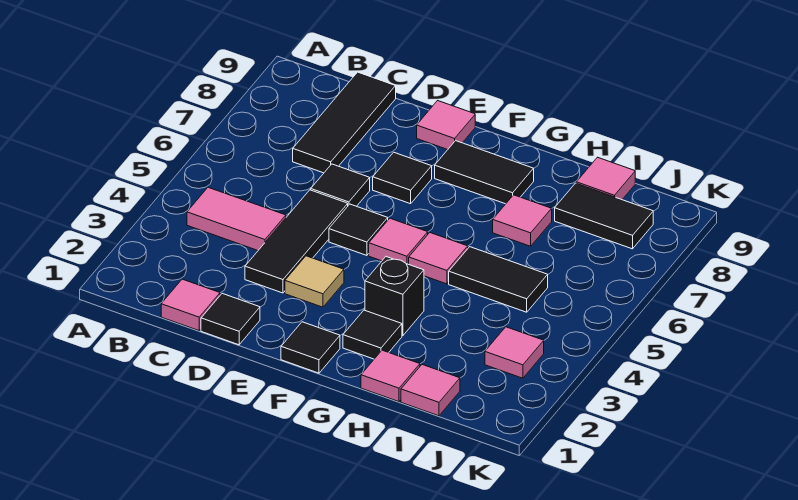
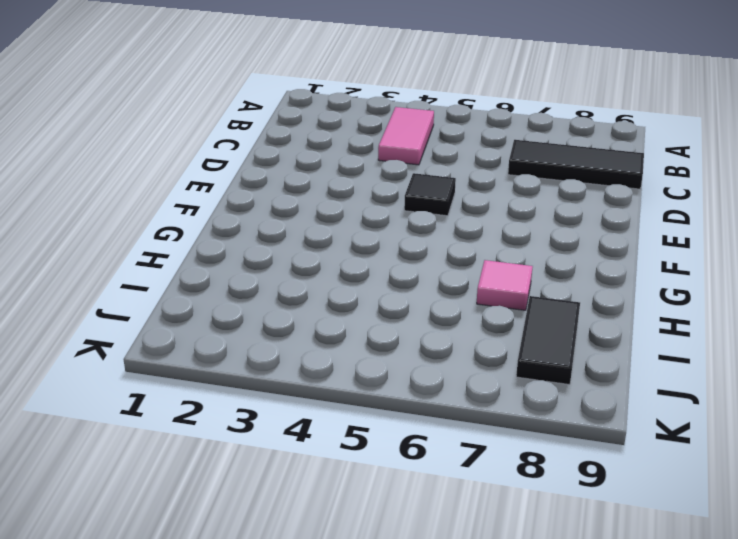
none -> pink tile C1 level 1
none -> black tile D1 level 1
none -> black tile D3:D5 level 1

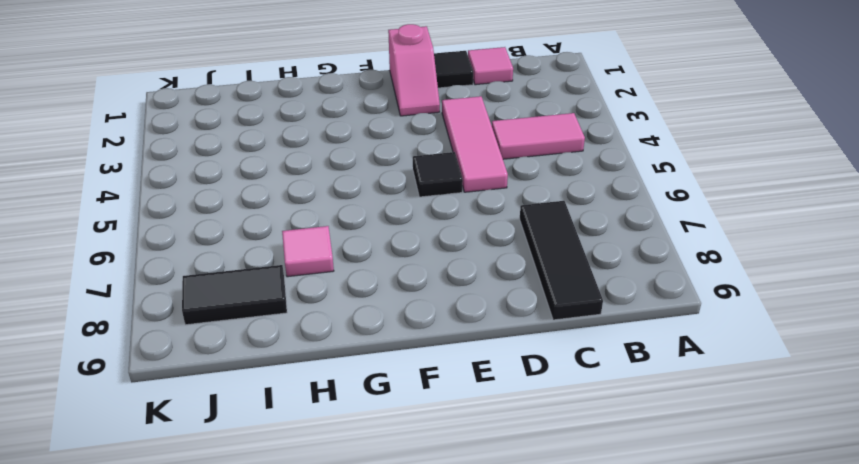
pink tile D3:D5 level 1 -> black tile D3:D5 level 1
pink slope E1:E2 level 1 top 1 -> none
none -> black tile D6 level 1
none -> tan tile E3 level 1
none -> black tile E7 level 1

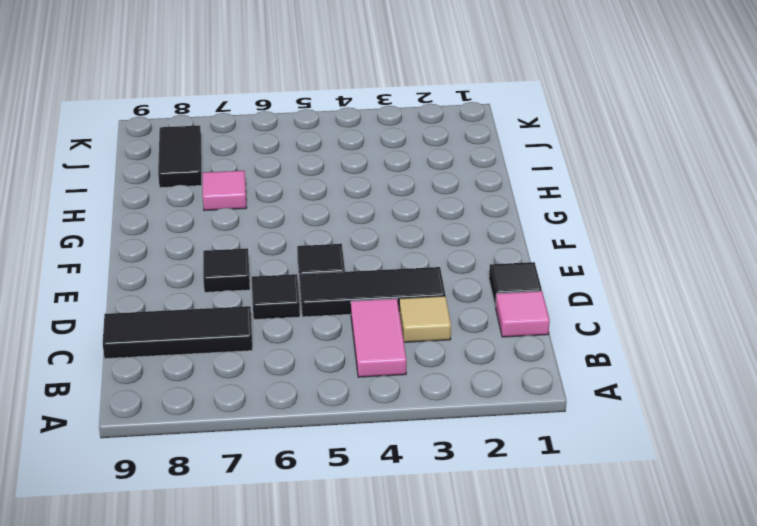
tan tile C3 level 1 -> tan tile E3 level 1
none -> pink tile E9 level 1
none -> black tile F1 level 1
none -> pink tile F5 level 1

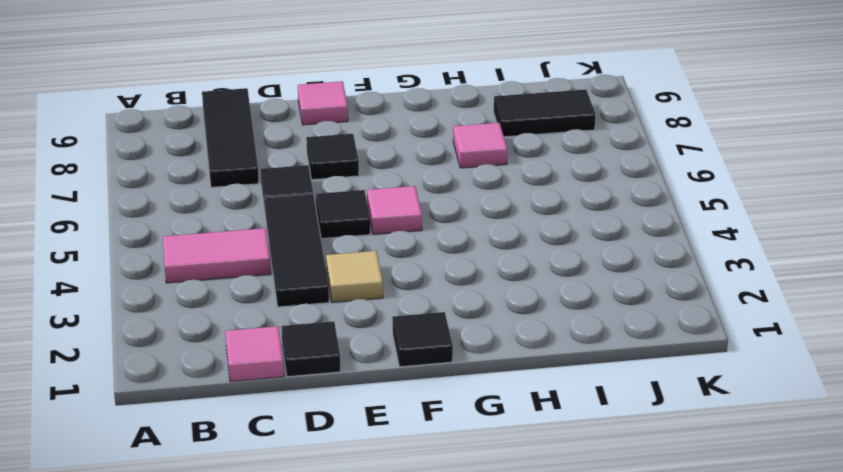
none -> black tile F8:G8 level 1
none -> black tile G2 level 1
none -> black brick G3 level 1

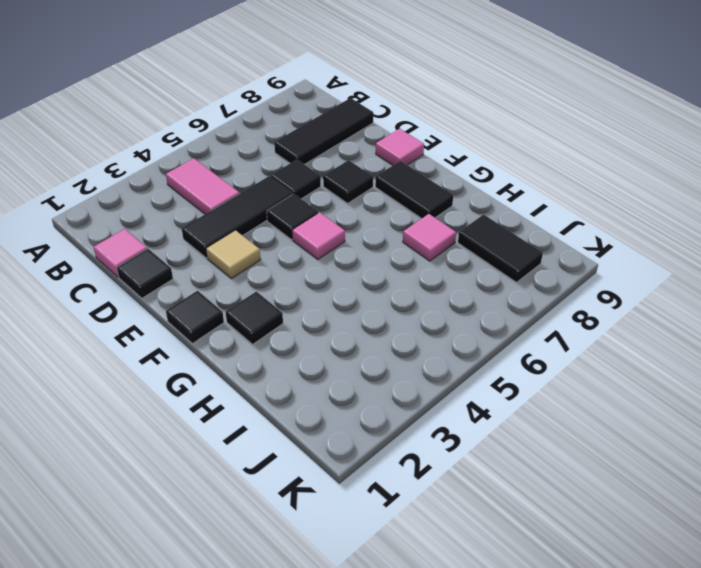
none -> black brick G3 level 1
none -> pink tile G5 level 1
none -> pink tile H1 level 1

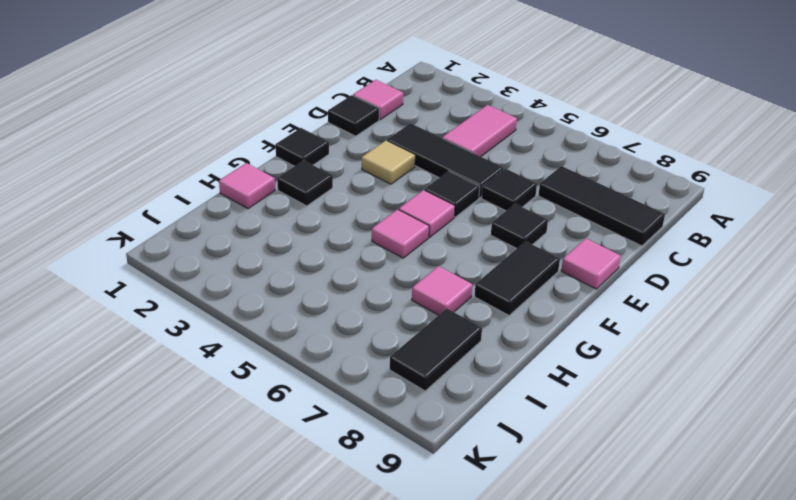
none -> black brick G3 level 1
none -> black tile H5:I5 level 1
none -> pink tile I1 level 1

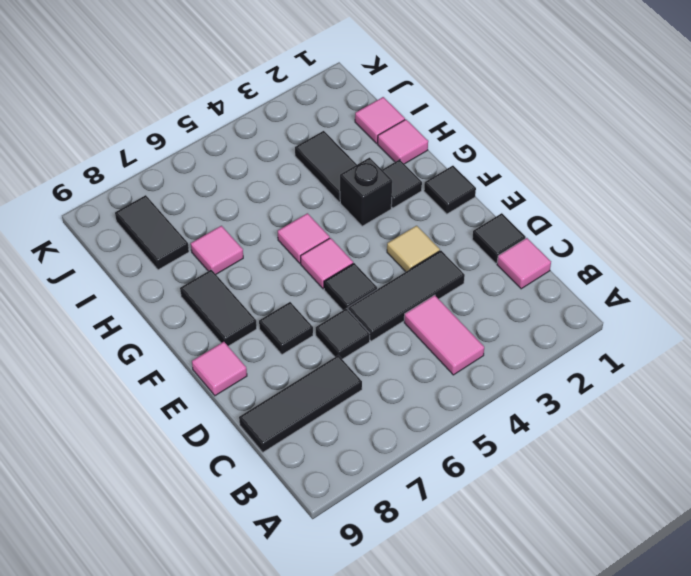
black tile H3:I3 level 1 -> black tile H5:I5 level 1
none -> pink tile I9 level 1
none -> pink tile J3 level 1

